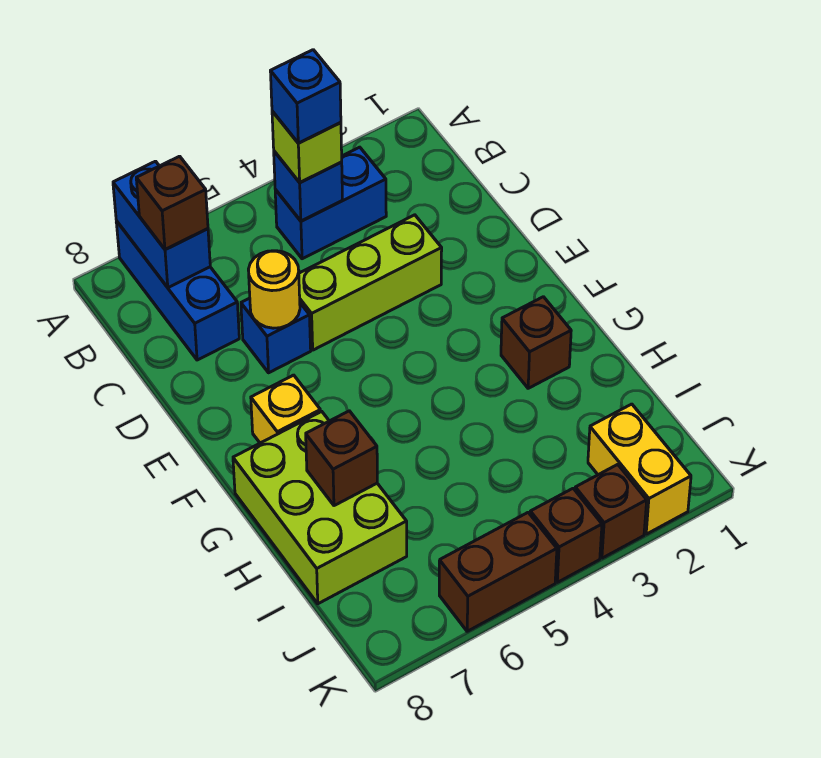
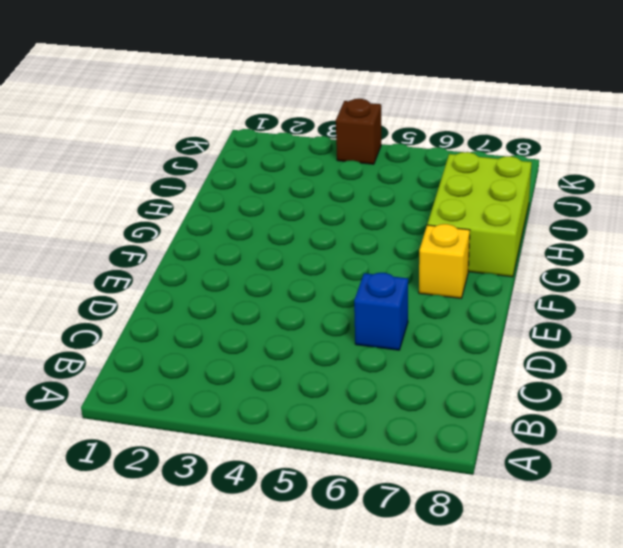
none -> blue brick A7:C7 level 1
none -> blue brick B3:B4 level 1
none -> lime brick D3:D5 level 1

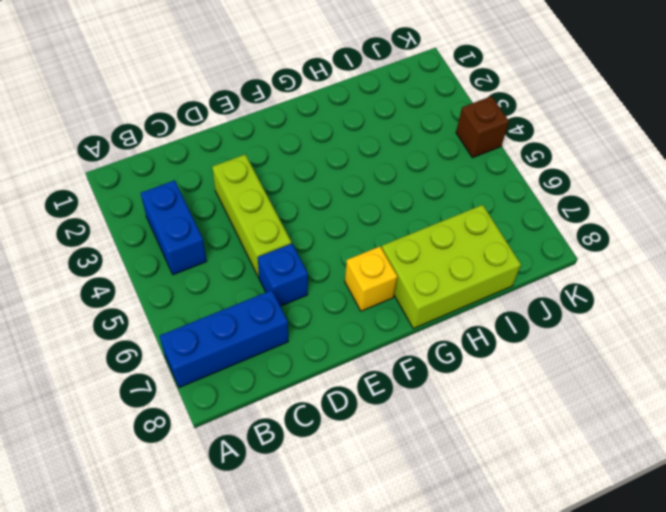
none -> brown brick G2 level 1
none -> yellow brick J2:K2 level 1
none -> brown brick K3 level 1

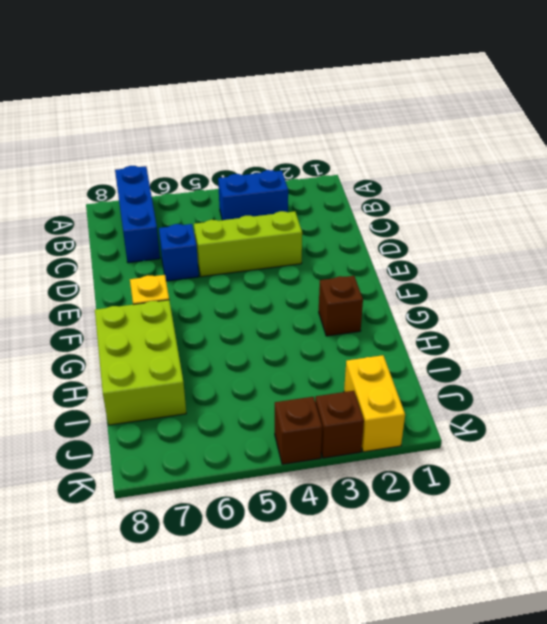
none -> brown brick K5:K6 level 1
none -> blue brick A7:B7 level 2
none -> blue brick B4 level 2

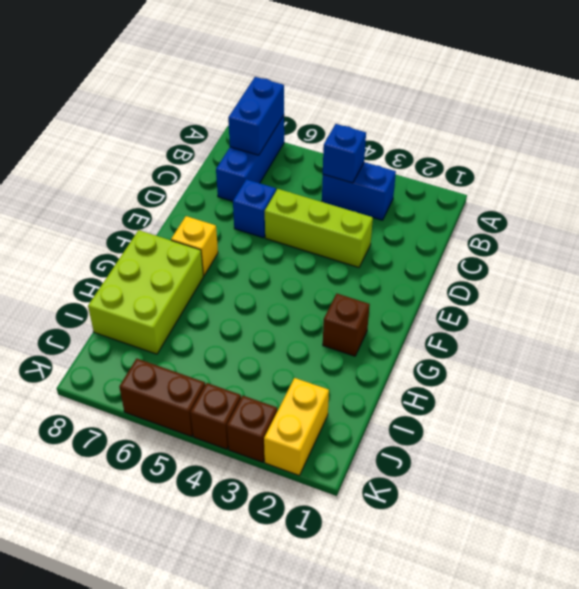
none -> yellow round brick D6 level 2
none -> brown brick H7 level 2
none -> lime brick B4 level 3

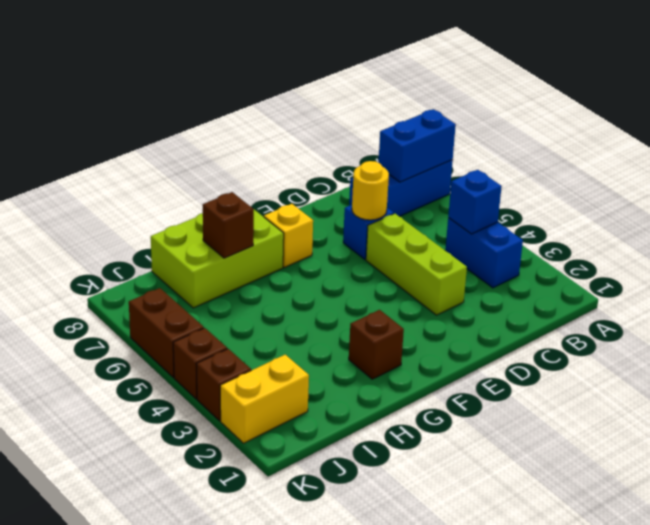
none -> lime brick B4 level 3
none -> brown brick B7 level 3
none -> blue brick B4 level 4

